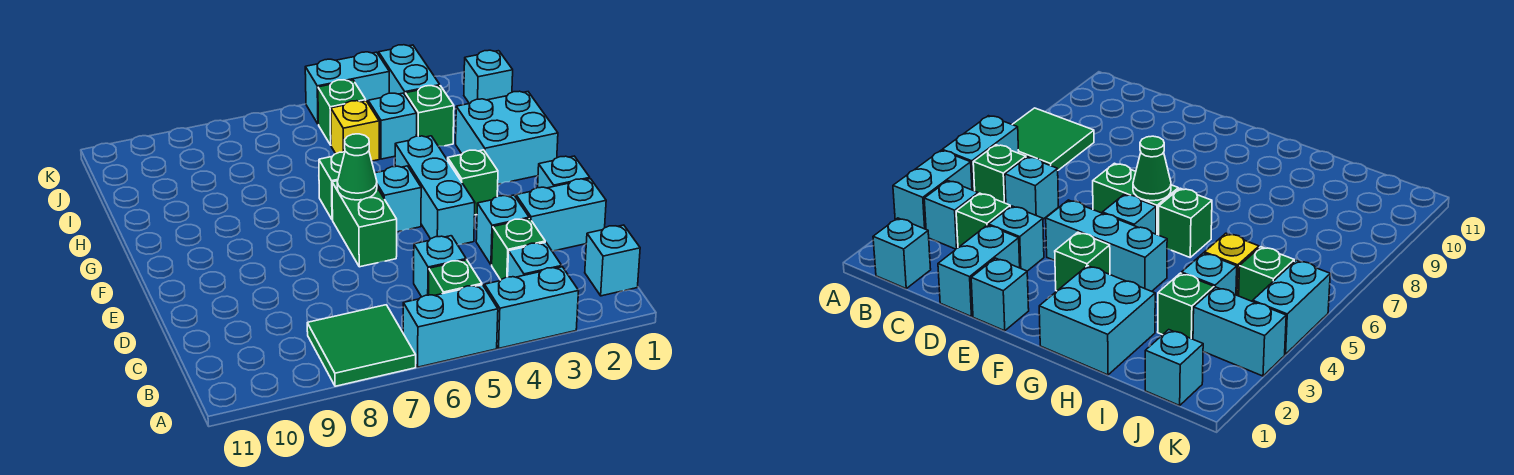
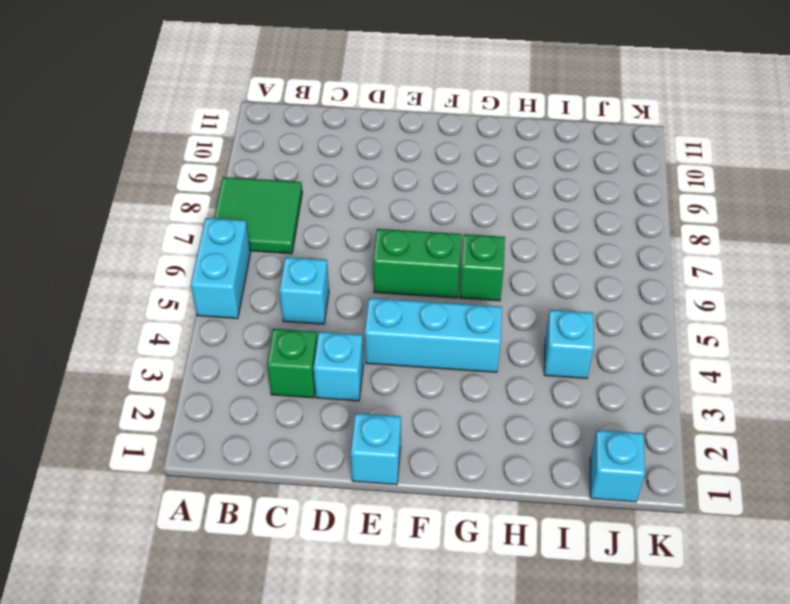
none -> cyan brick A3:A4 level 1
none -> cyan brick B1 level 1
none -> cyan brick B3 level 1

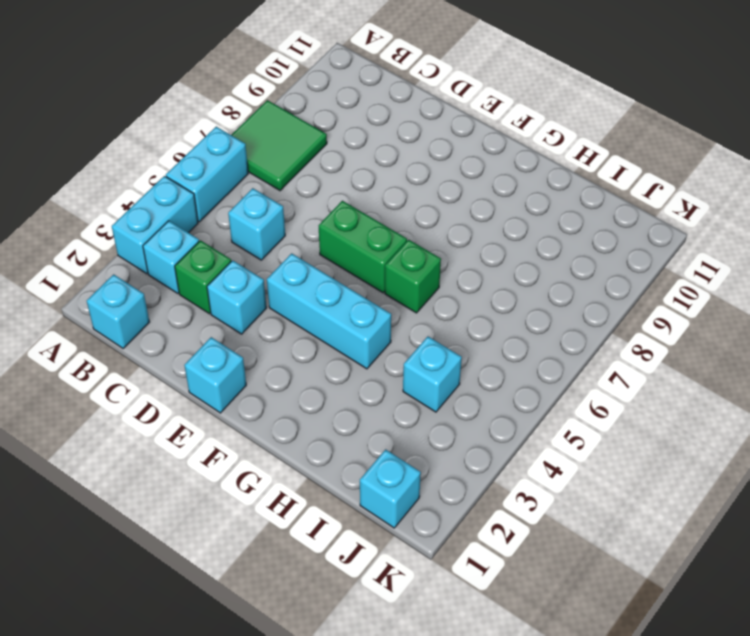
none -> green brick B5 level 1
none -> cyan brick D1:D2 level 1
none -> green brick F3 level 1

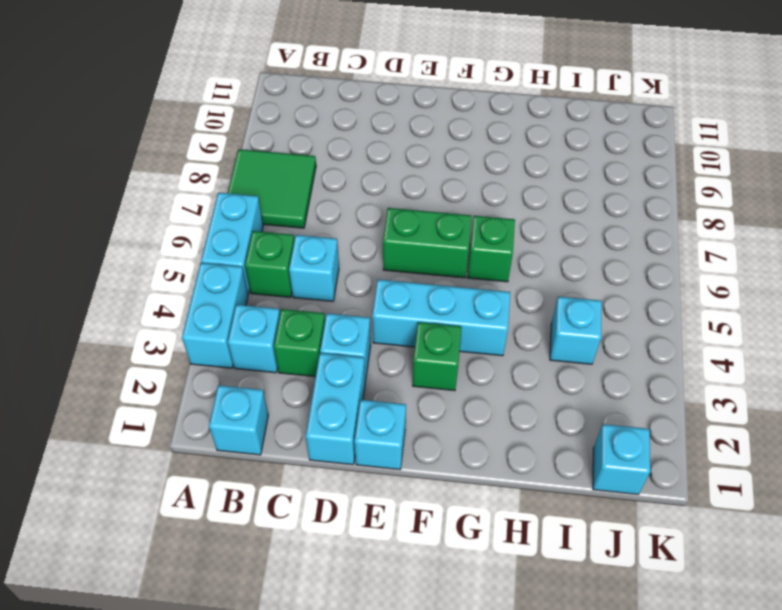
none -> cyan brick F5 level 1
none -> cyan brick G1:H2 level 1
none -> green brick I3 level 1

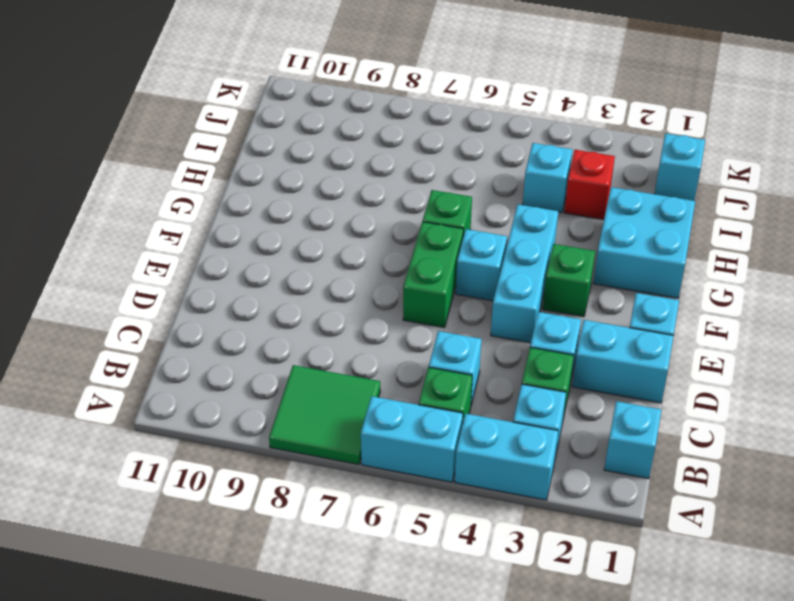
red brick I3 level 1 -> green brick I3 level 1
none -> yellow brick I5 level 1
none -> cyan brick J3:K3 level 1
none -> green brick J5 level 1

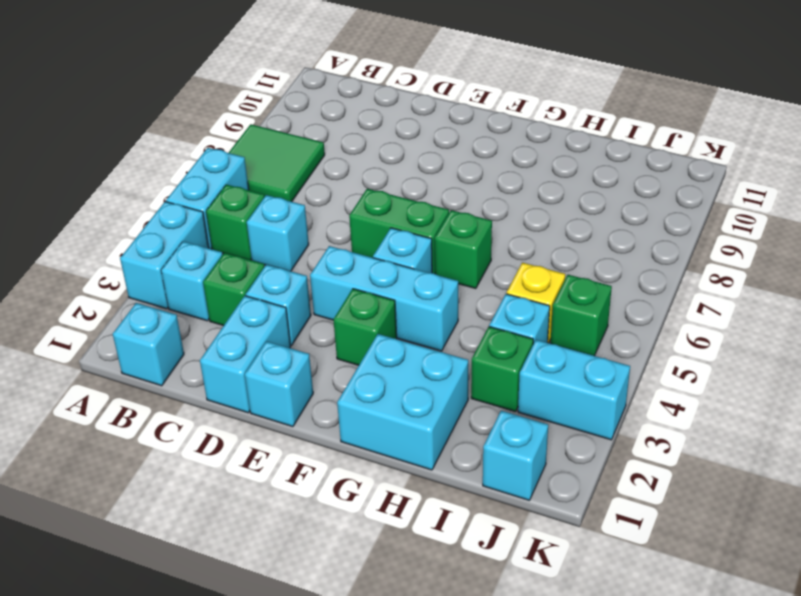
none -> cyan brick K4:K5 level 1
none -> green cone F6 level 2

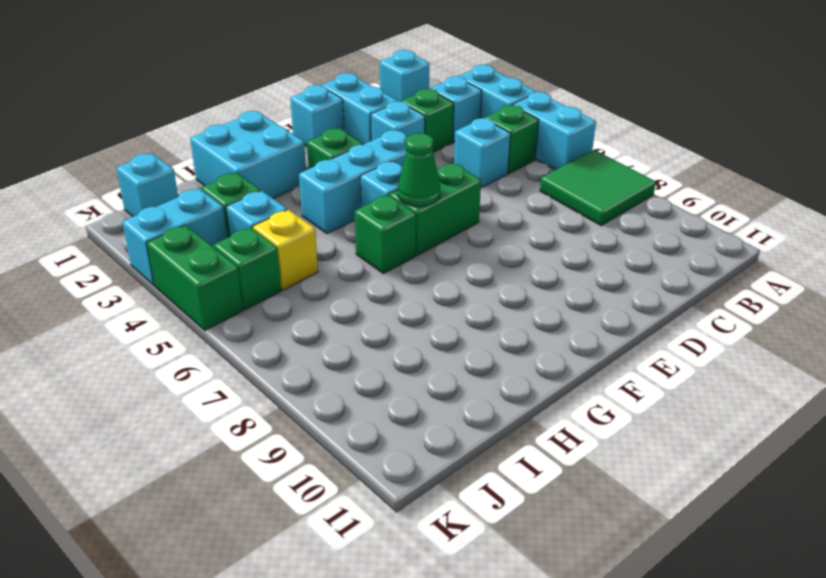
green brick K4:K5 level 1 -> cyan brick K4:K5 level 1

